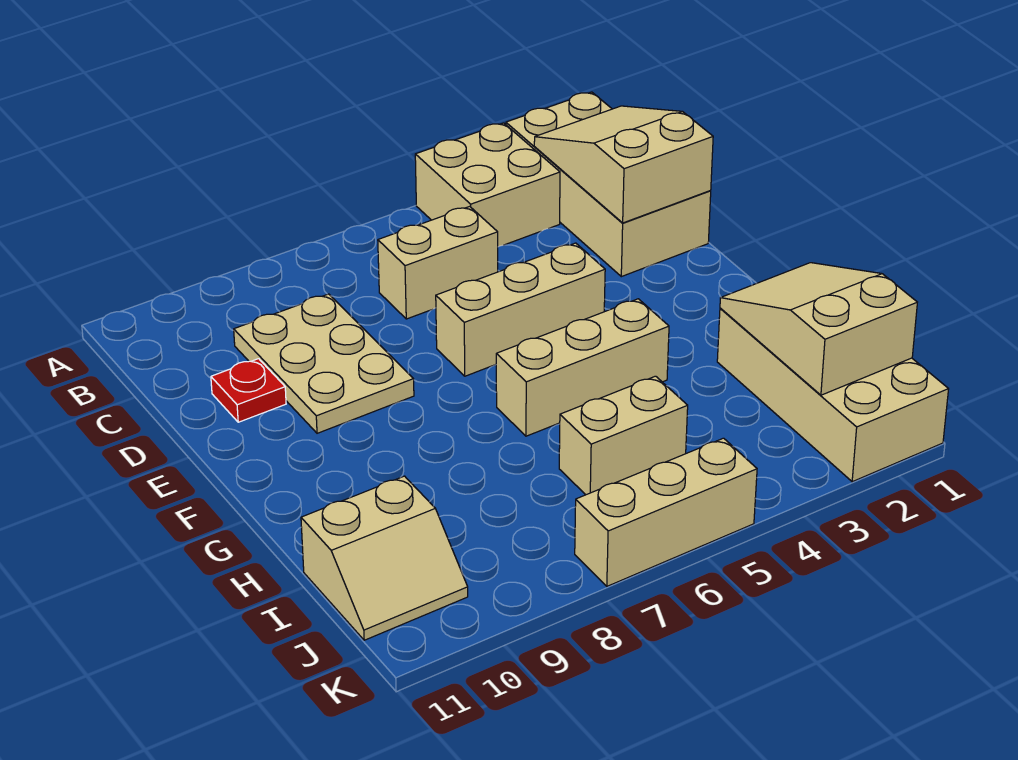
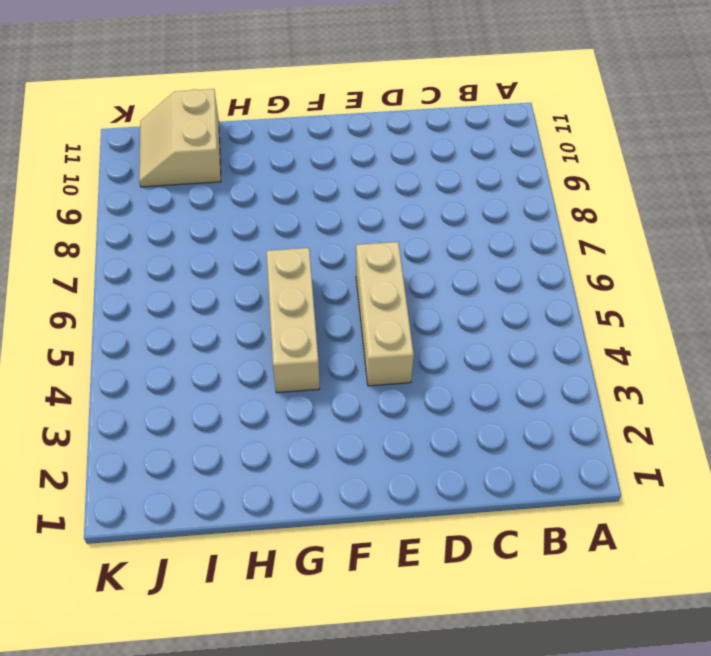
none -> tan brick A1:D2 level 1
none -> tan brick A3:B4 level 1
none -> tan brick C5:C6 level 1

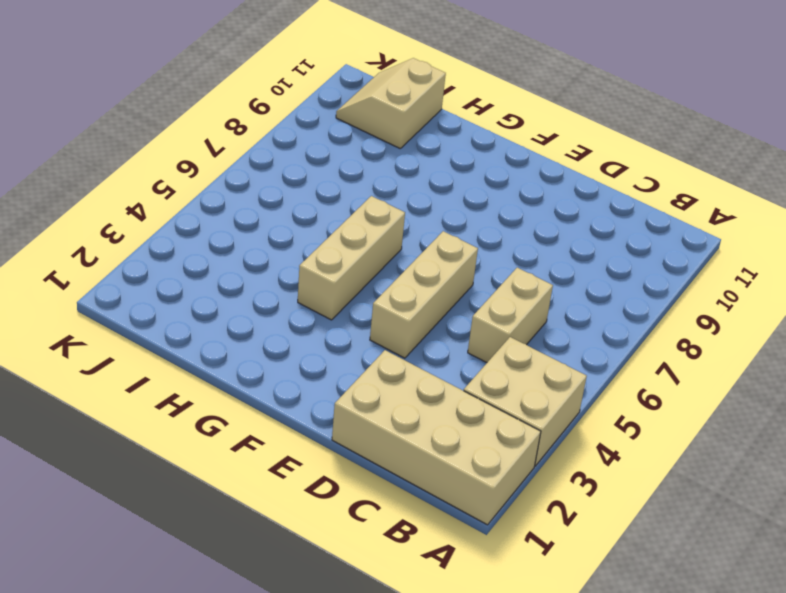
none -> tan plate C8:E9 level 1
none -> red plate D10 level 1
none -> tan brick H1:K2 level 1

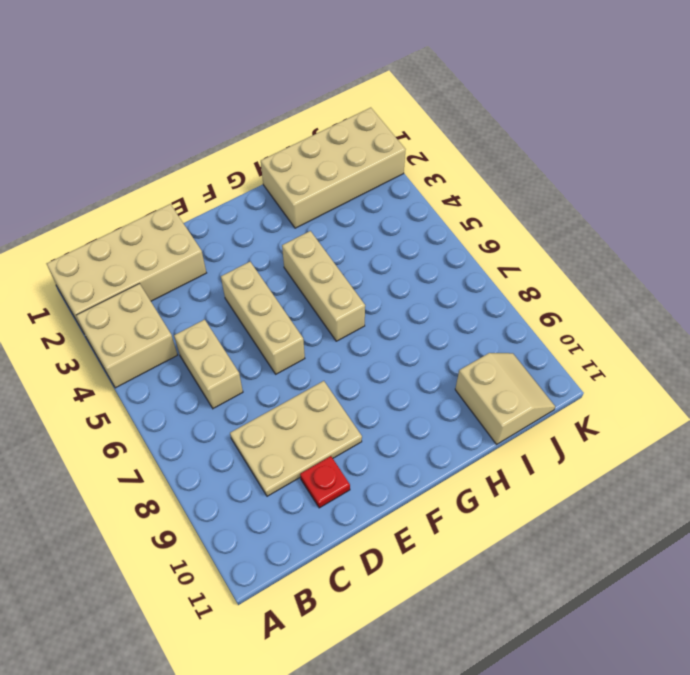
none -> tan brick I5:I6 level 1
none -> tan brick K5:K7 level 1
none -> tan slope B1:D2 level 2 top D

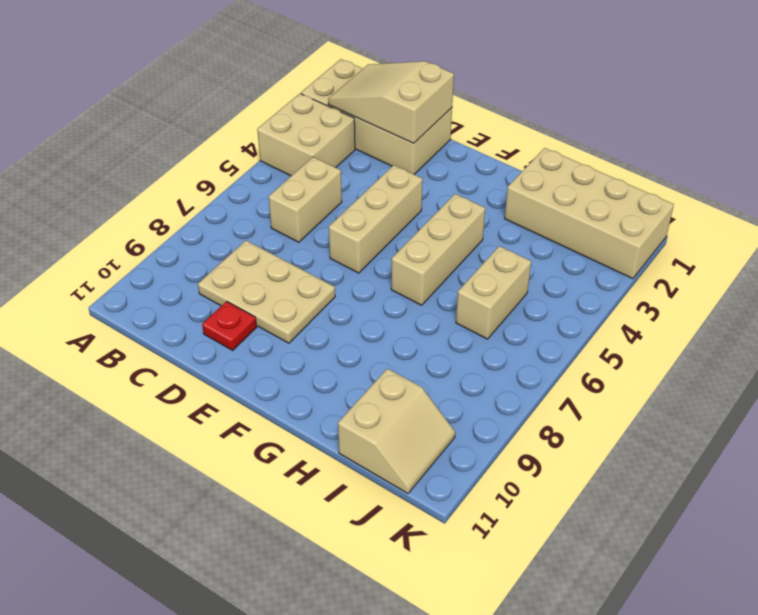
none -> tan brick K5:K7 level 1
none -> tan slope H1:J2 level 2 top J

